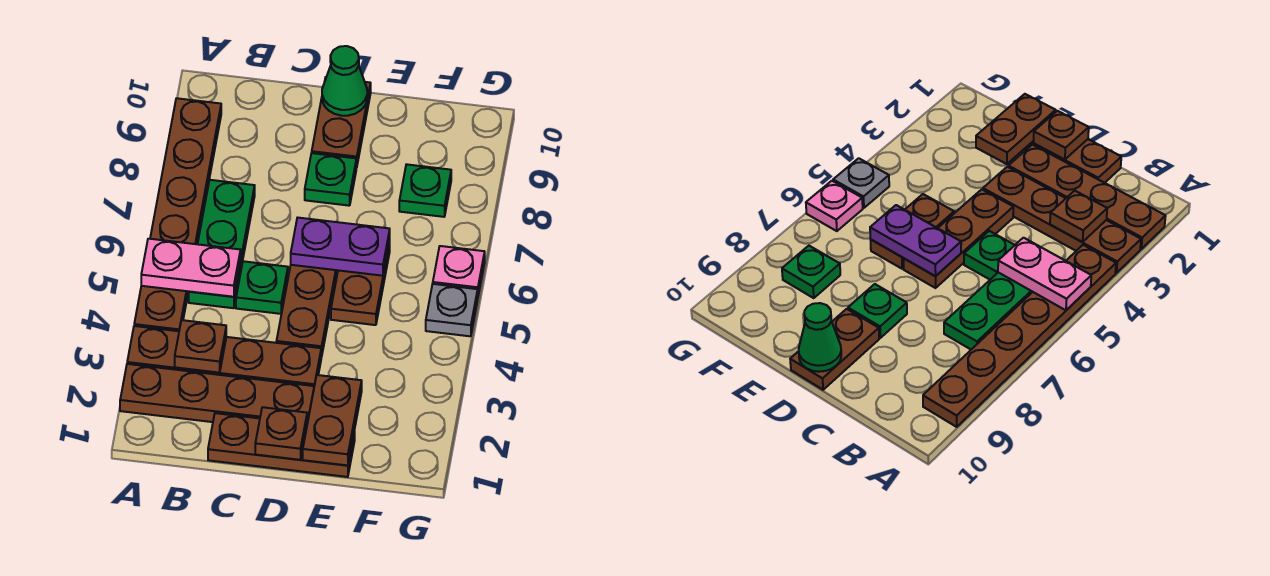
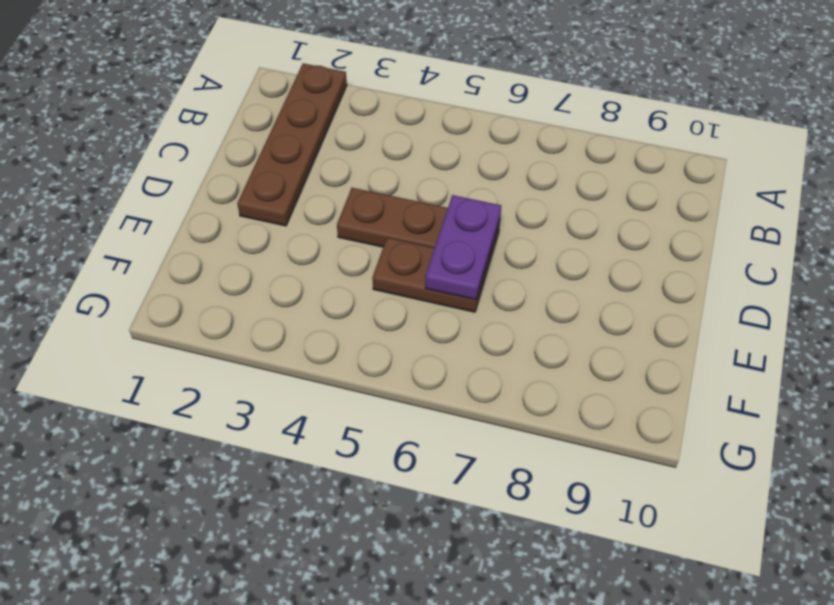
none -> brown plate A3:D3 level 1
none -> brown plate A4:A9 level 1
none -> green plate B5:B7 level 1

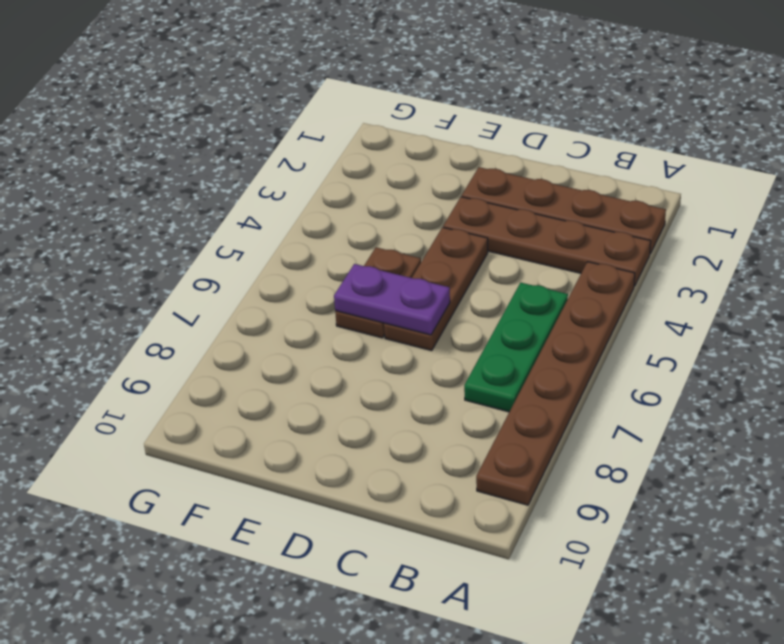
none -> brown plate C1:E1 level 1
none -> green plate C5 level 1
none -> green plate D8 level 1

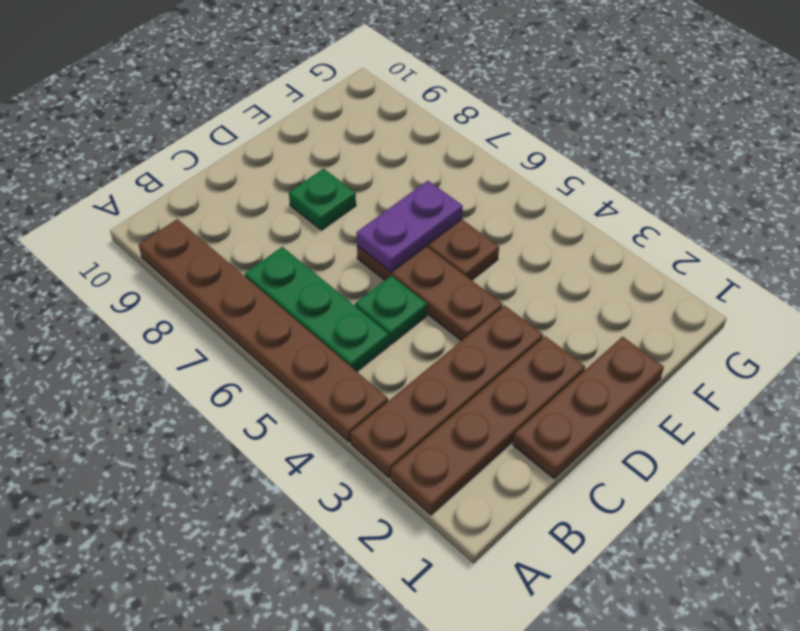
none -> brown plate D9:D10 level 1
none -> green plate F8 level 1
none -> grey plate G5 level 1

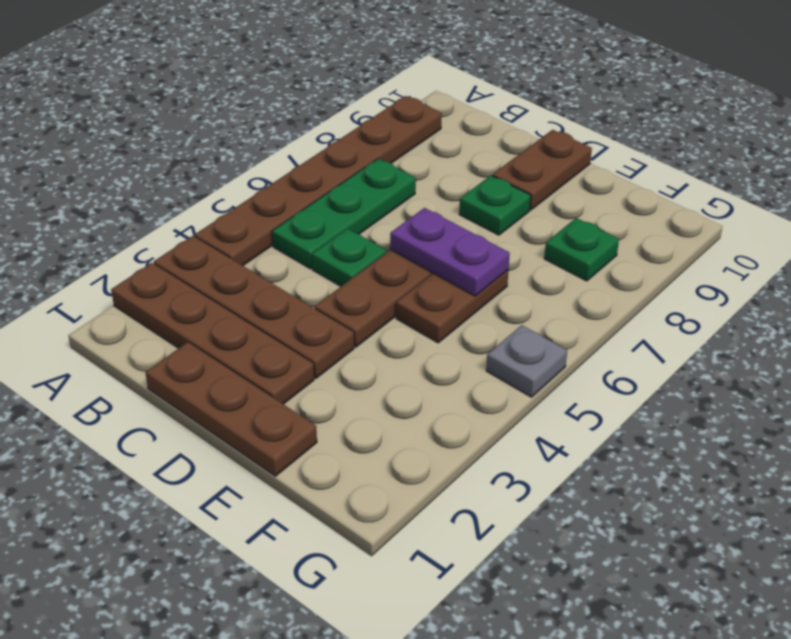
none -> pink plate G6 level 1
none -> pink plate A5:B5 level 2
none -> brown plate B3 level 2

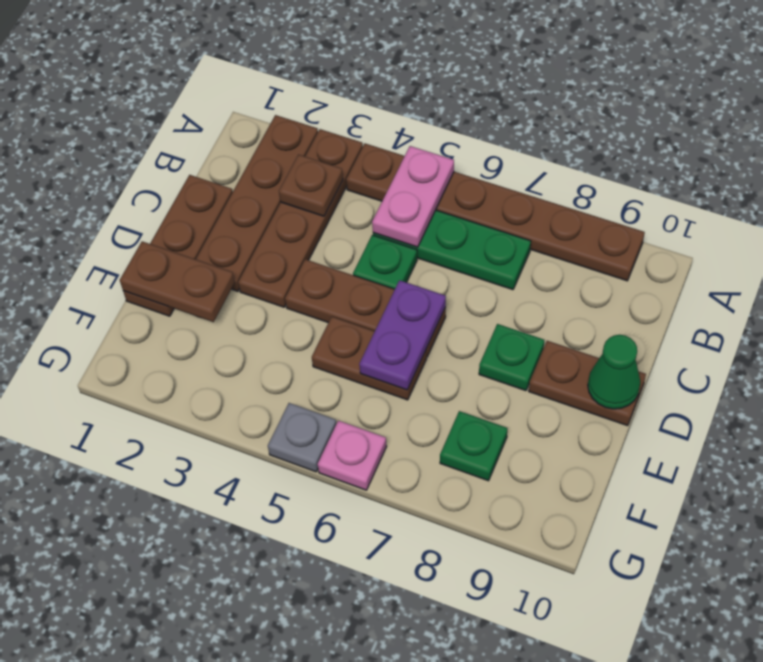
none -> brown plate D1 level 2

